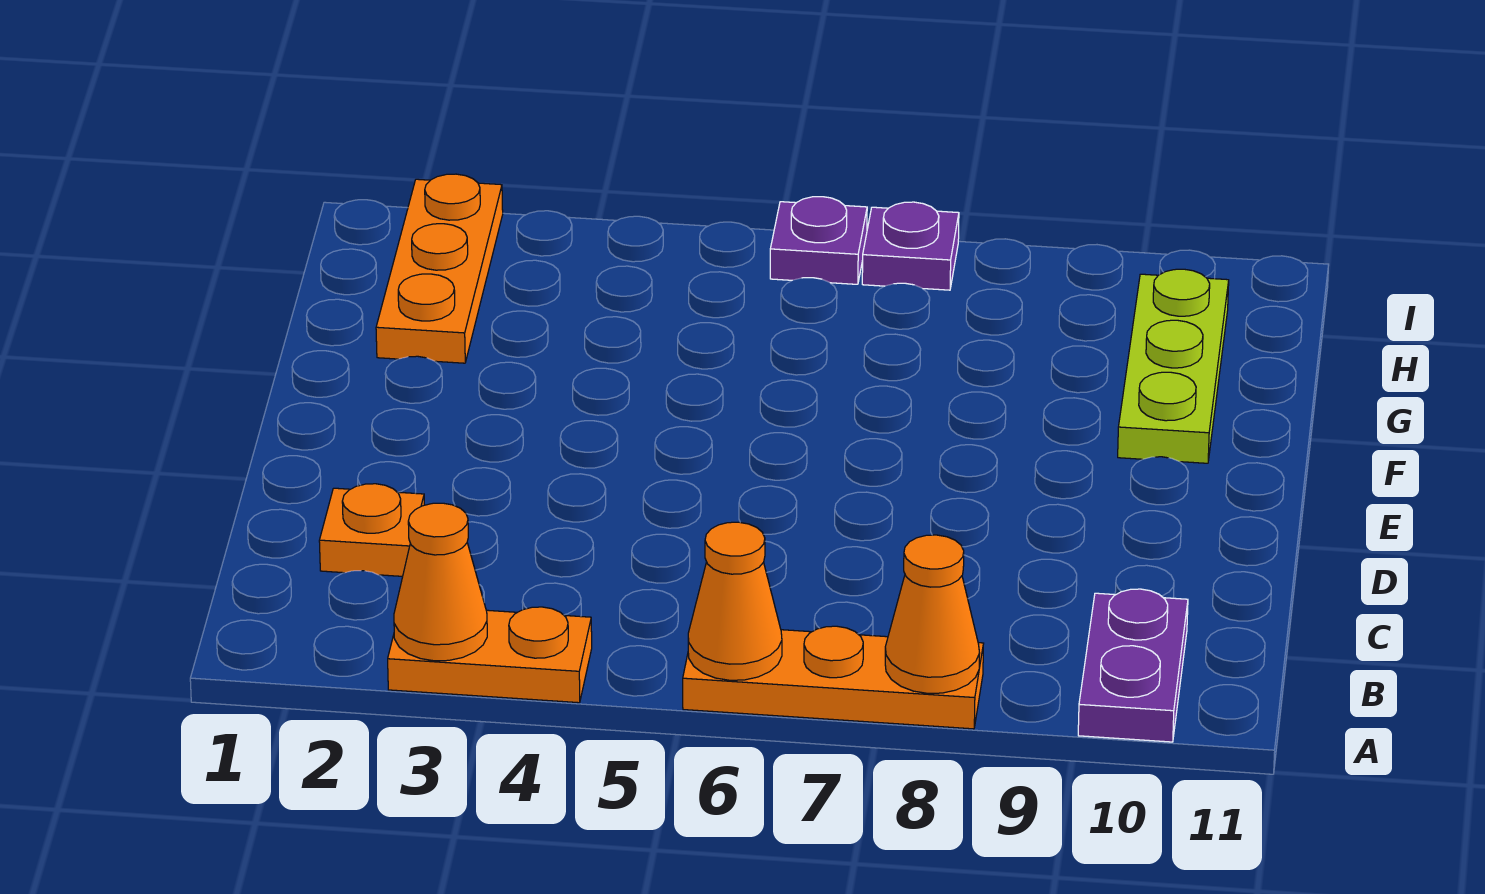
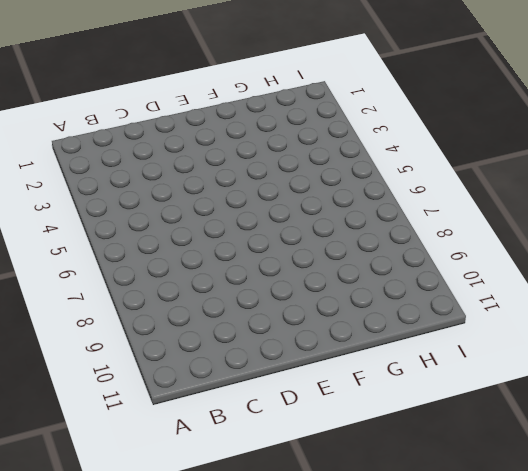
none -> orange plate A3:A4 level 1
none -> orange plate A6:A8 level 1

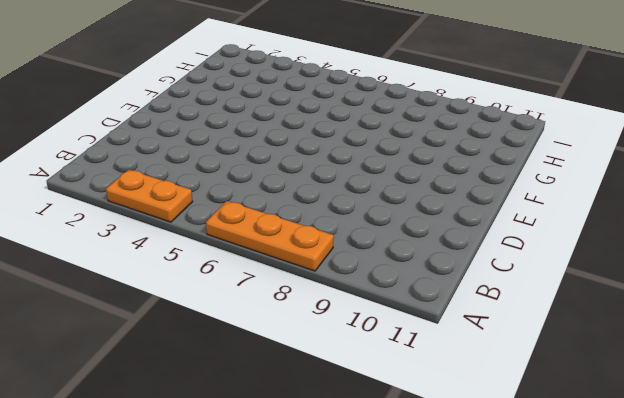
none -> purple plate A10:B10 level 1
none -> orange plate C2 level 1

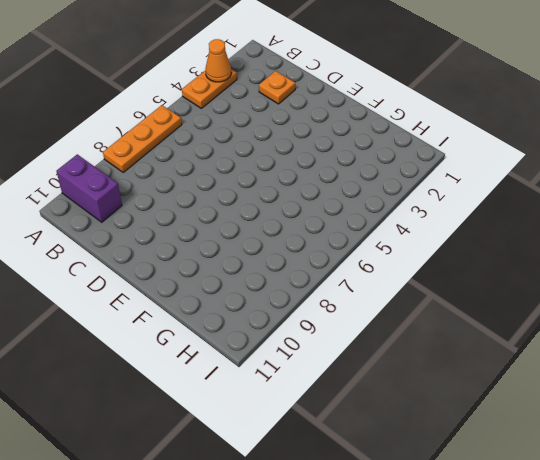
purple brick A10:B10 level 1 -> purple plate A10:B10 level 1
none -> lime plate F10:H10 level 1
none -> orange plate G2:I2 level 1

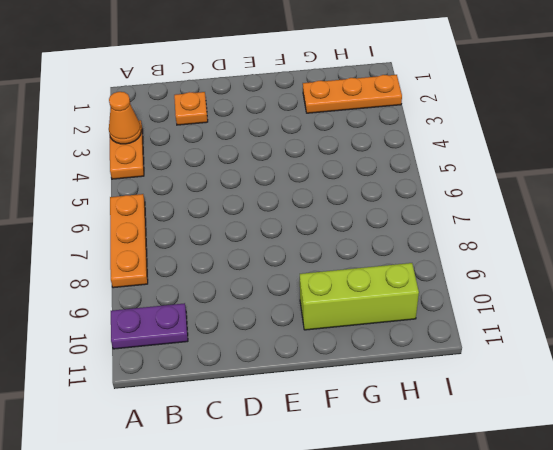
lime brick F10:H10 level 1 -> lime plate F10:H10 level 1
none -> purple plate I6 level 1
none -> purple plate I7 level 1

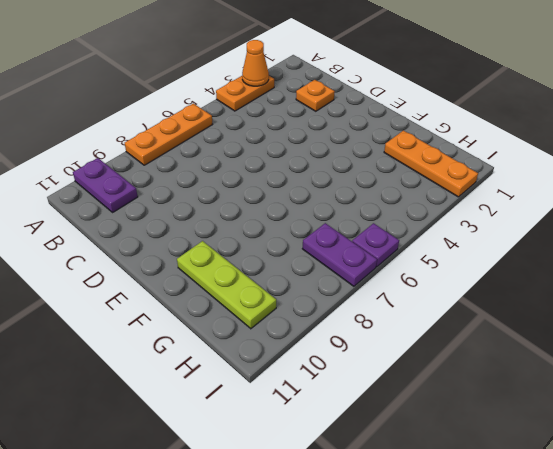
purple plate H7:I7 level 1 -> purple plate I7 level 1
none -> orange cone A6 level 2
none -> orange cone A8 level 2

